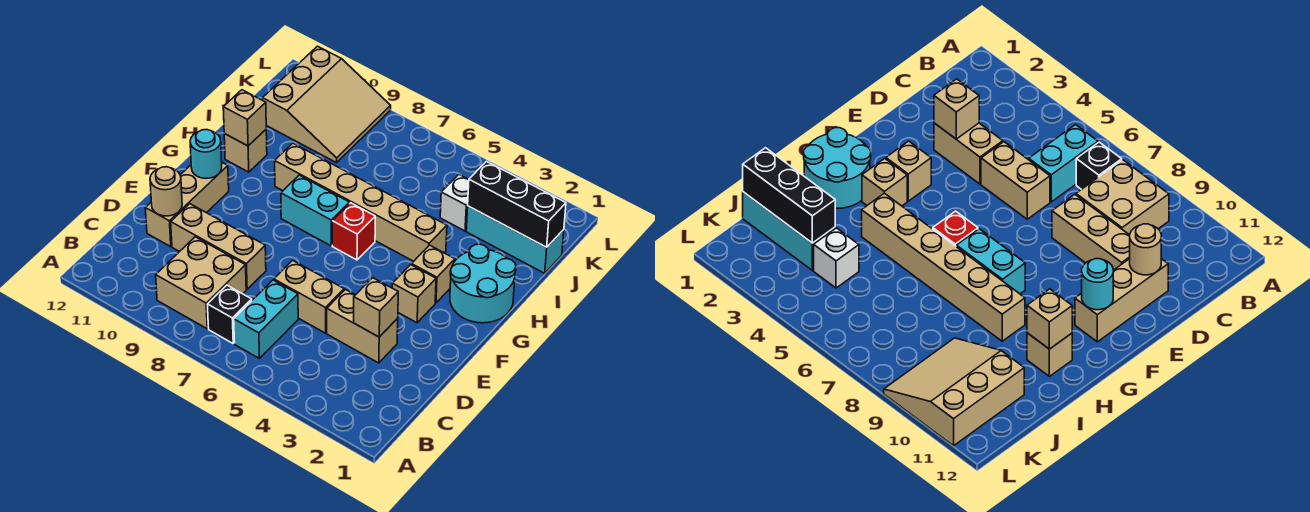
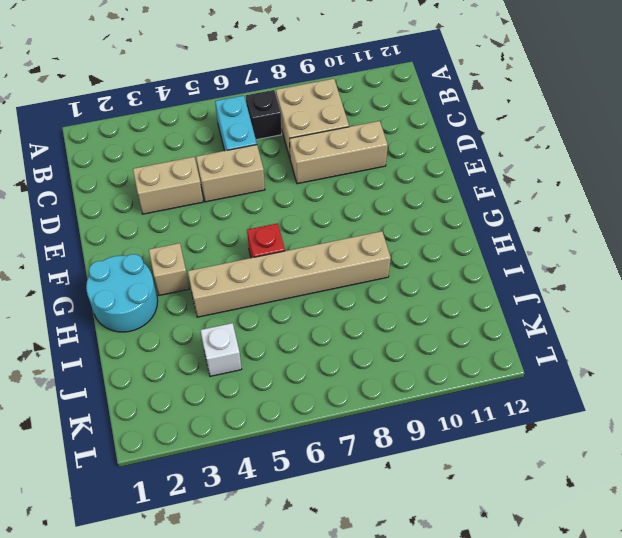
none -> tan brick D11:F11 level 1
none -> tan brick F3 level 1
none -> cyan brick G7:G8 level 1

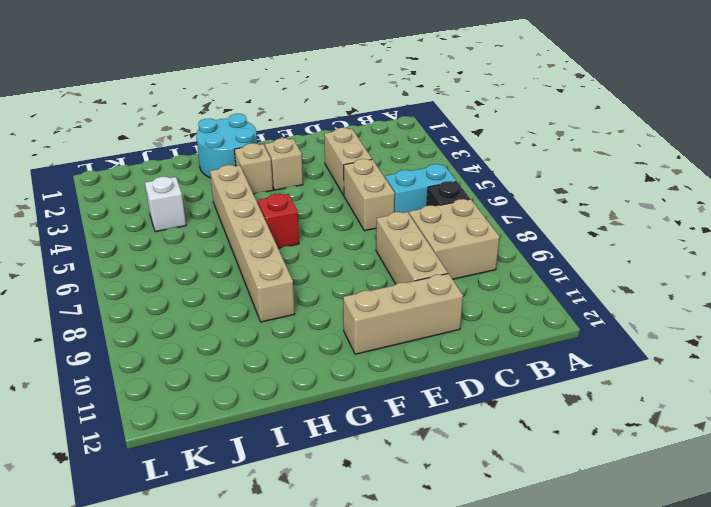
none -> cyan brick G7:G8 level 1
none -> tan brick H11 level 1
none -> cyan brick J1:J3 level 1

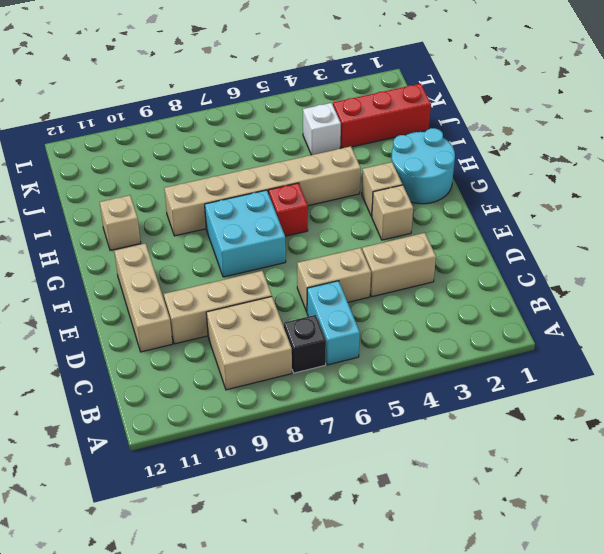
cyan brick F7:G8 level 1 -> cyan brick G7:G8 level 1
red brick J1:J3 level 1 -> cyan brick J1:J3 level 1
none -> tan slope J9:L11 level 1 top 11
none -> tan brick D3 level 2
none -> tan round brick D11 level 2

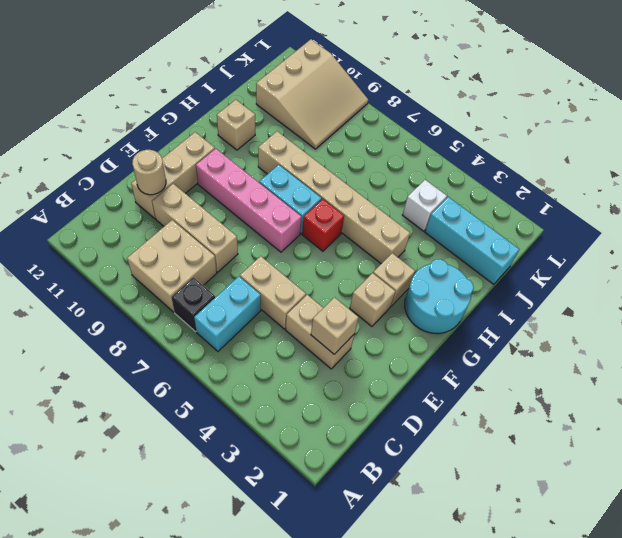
pink brick F7:F10 level 1 -> none
none -> cyan round brick F11 level 2
none -> tan brick H11 level 2
none -> black brick J1:J3 level 2

